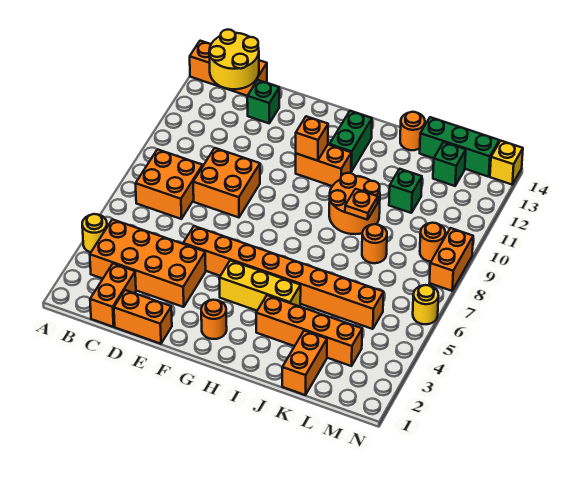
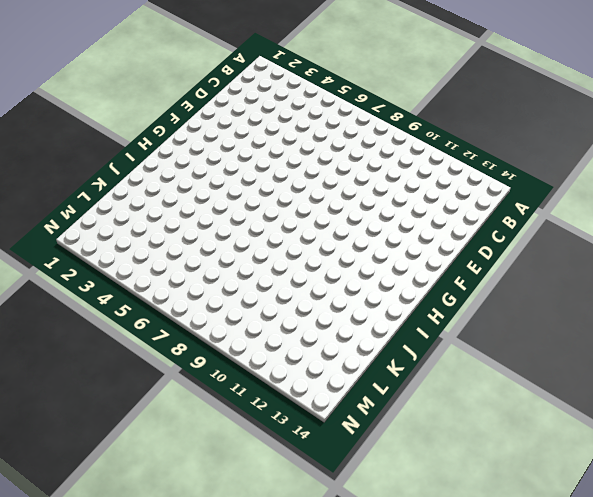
none -> yellow round brick A4 level 1
none -> orange brick A14:C14 level 1
none -> orange brick B3:E4 level 1

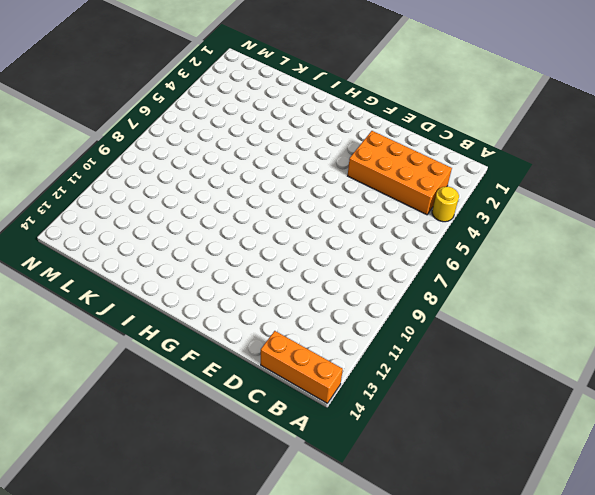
none -> orange brick B7:C8 level 1
none -> orange brick C1:C2 level 1
none -> orange brick D1:E1 level 1

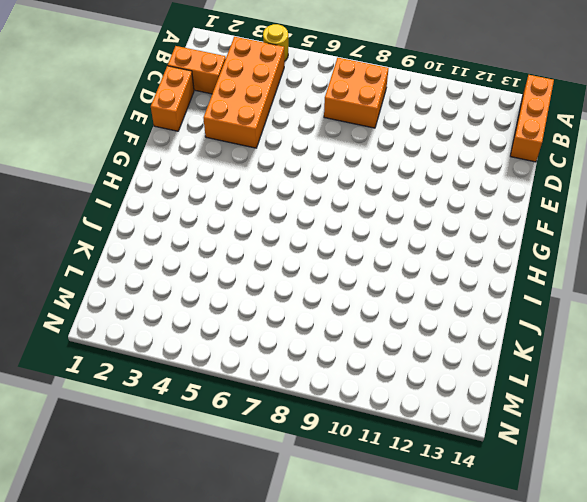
none -> orange brick D8:E9 level 1
none -> green brick D13 level 1
none -> orange brick E5:L5 level 1

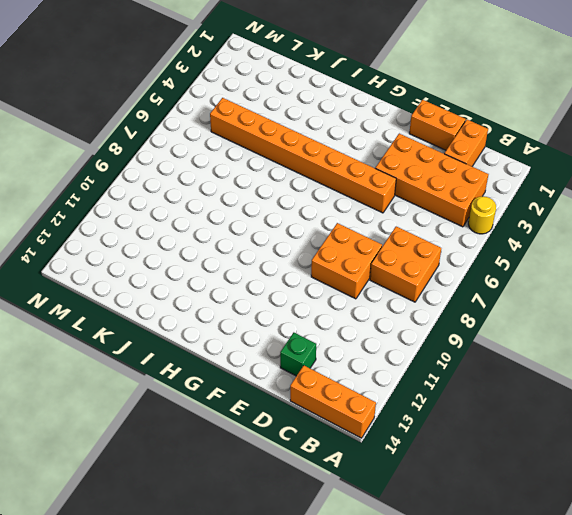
none -> orange round brick G2 level 1
none -> yellow brick G4:I4 level 1
none -> orange brick G11:H11 level 1

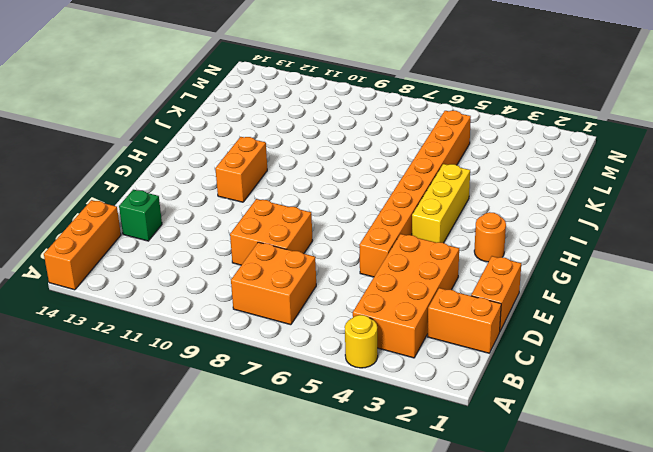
none -> green brick H12:H13 level 1
none -> orange brick I3:L3 level 1
none -> orange round brick I9:J10 level 1

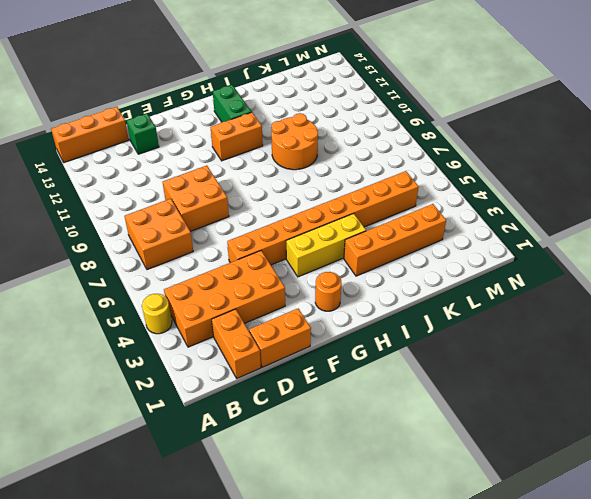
none -> orange round brick J14 level 1
none -> orange brick K1:K2 level 1
none -> orange round brick K8 level 1

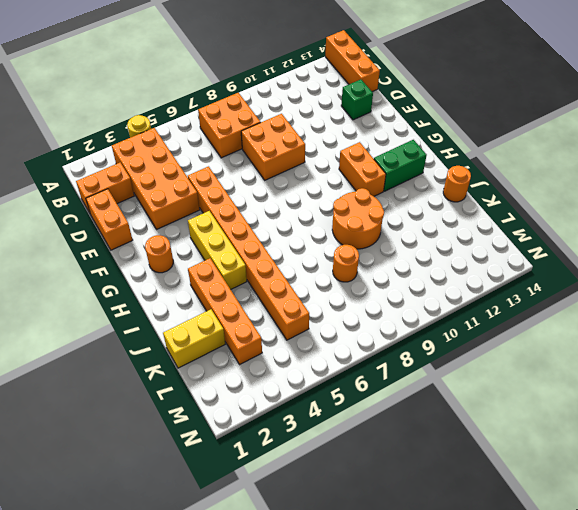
yellow brick K1:K2 level 1 -> orange brick K1:K2 level 1
none -> green brick K11 level 1
none -> green brick K14:M14 level 1
none -> green brick L13 level 1

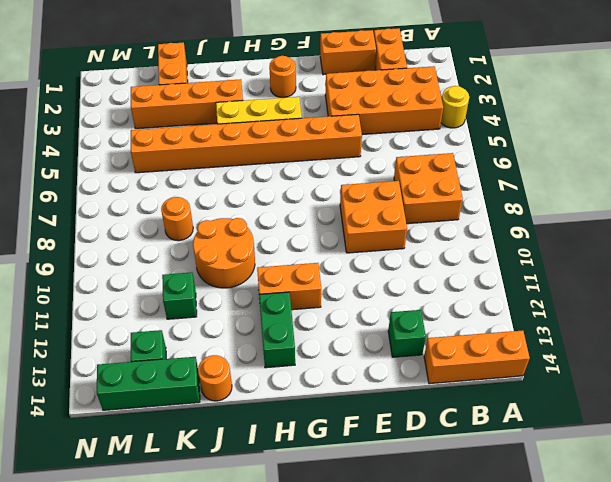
none -> orange round brick M9 level 1
none -> yellow round brick N6 level 1
none -> orange brick N8:N9 level 1

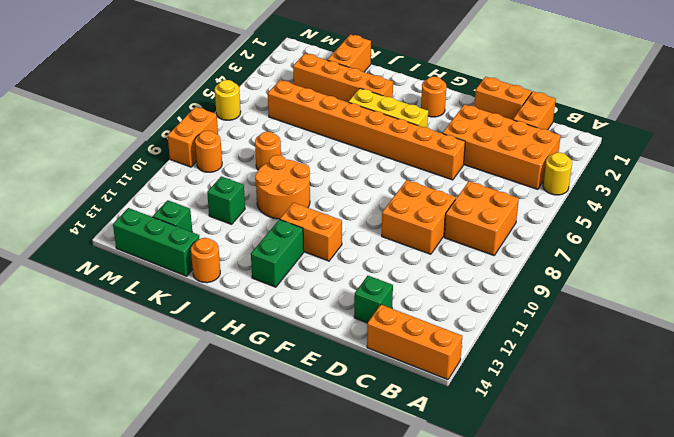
none -> yellow brick N14 level 1
none -> yellow round brick B13:C14 level 2
none -> orange brick G11 level 2

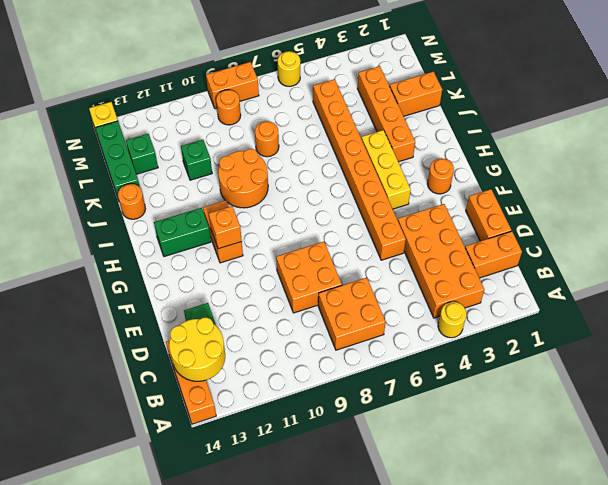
none -> orange plate J9 level 2

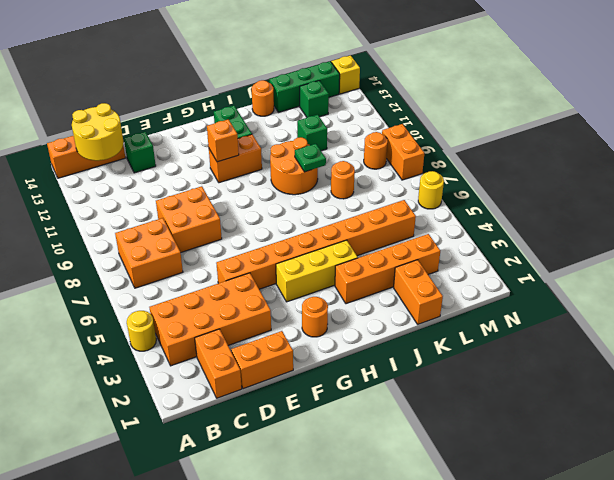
green plate J9 level 2 -> orange plate J9 level 2

